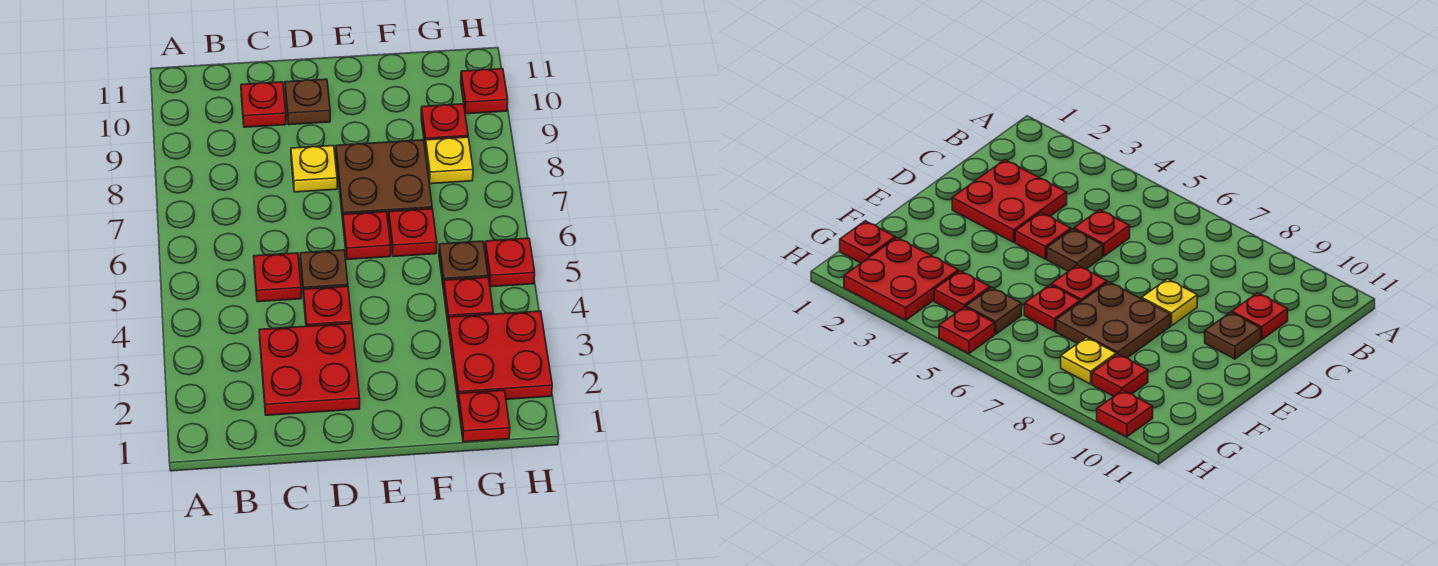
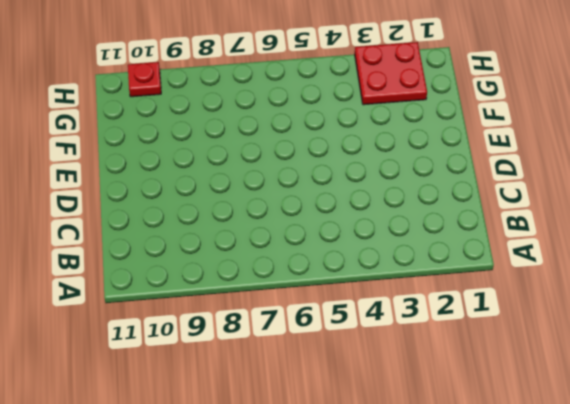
none -> red plate C2:D3 level 1
none -> red plate C5 level 1
none -> red plate C10 level 1

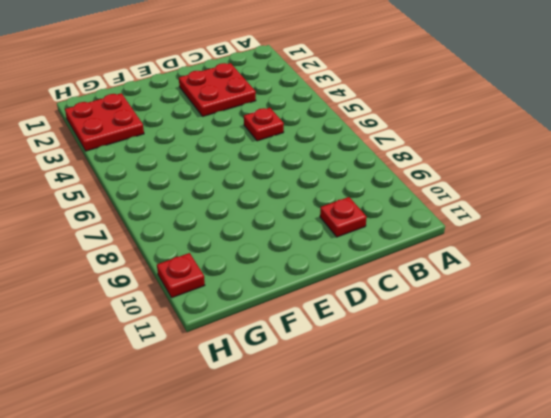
none -> red plate D4 level 1
none -> brown plate D5 level 1
none -> yellow plate D8 level 1

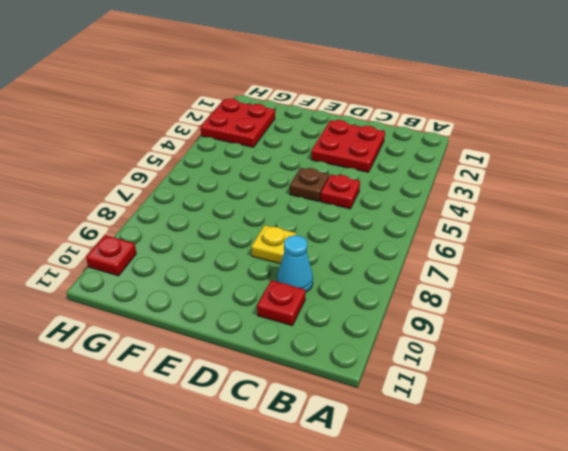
cyan cone C9 level 1 -> none
none -> red plate D4 level 1
none -> brown plate D10 level 1
none -> red plate E6 level 1

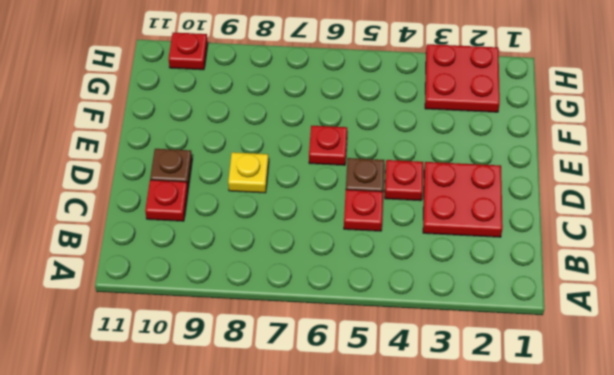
none -> brown plate E7:F8 level 1
none -> red plate F6 level 1
none -> red plate G1 level 1

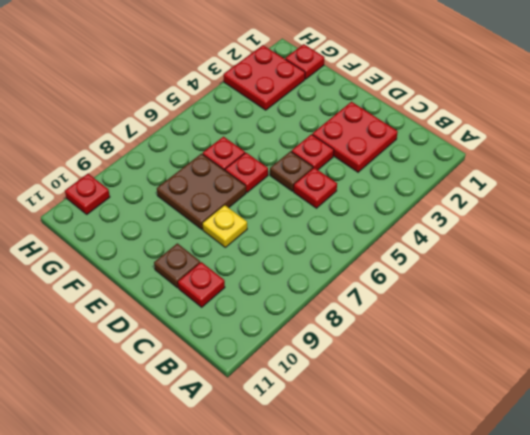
none -> red plate G4 level 1
none -> brown plate G5 level 1
none -> yellow plate G8 level 1

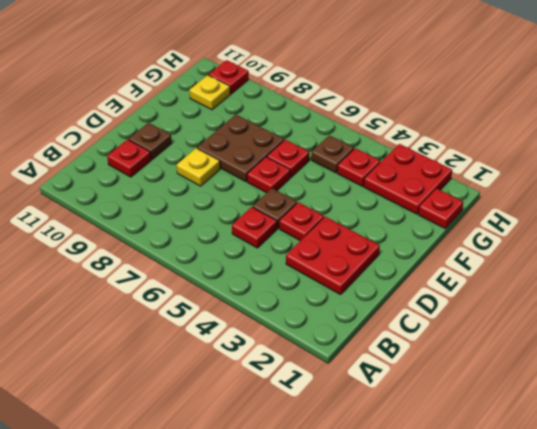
yellow plate G10 level 1 -> yellow plate G8 level 1
none -> red plate G9 level 1
none -> red plate H5 level 1

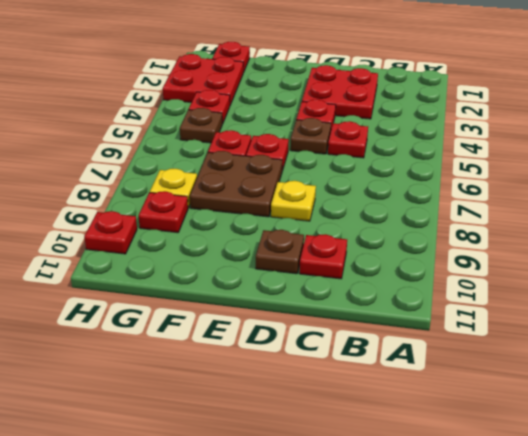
none -> red plate H5 level 1

